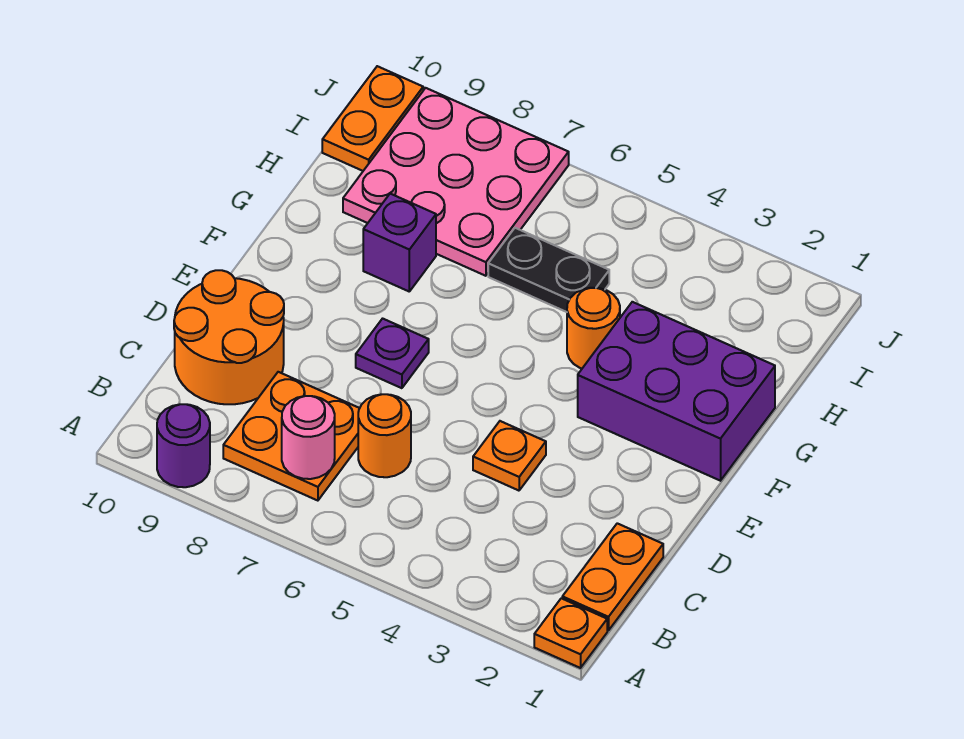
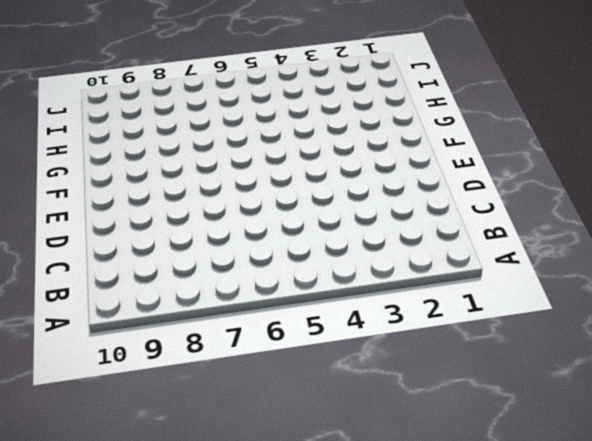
none -> orange plate A1 level 1
none -> purple round brick A9 level 1
none -> orange plate B1:C1 level 1

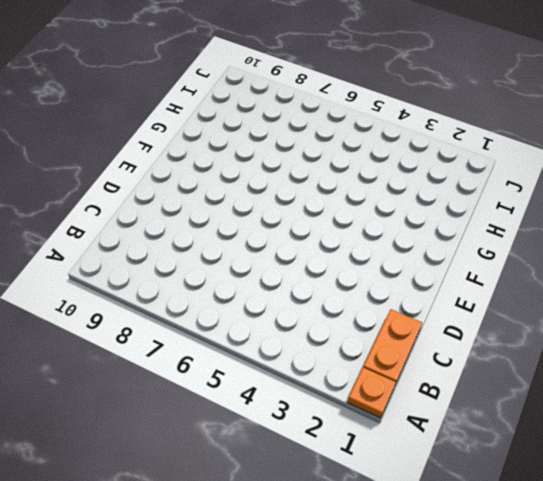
none -> purple round brick A9 level 1
none -> orange plate B7:C8 level 1
none -> orange round brick C6 level 1

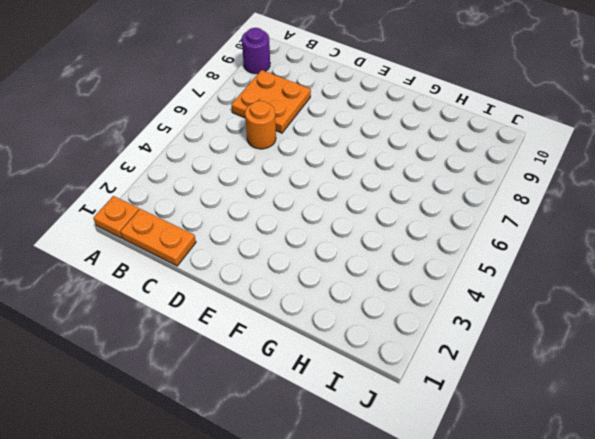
none -> orange round brick C9:D10 level 1
none -> orange plate D4 level 1
none -> purple plate E7 level 1

